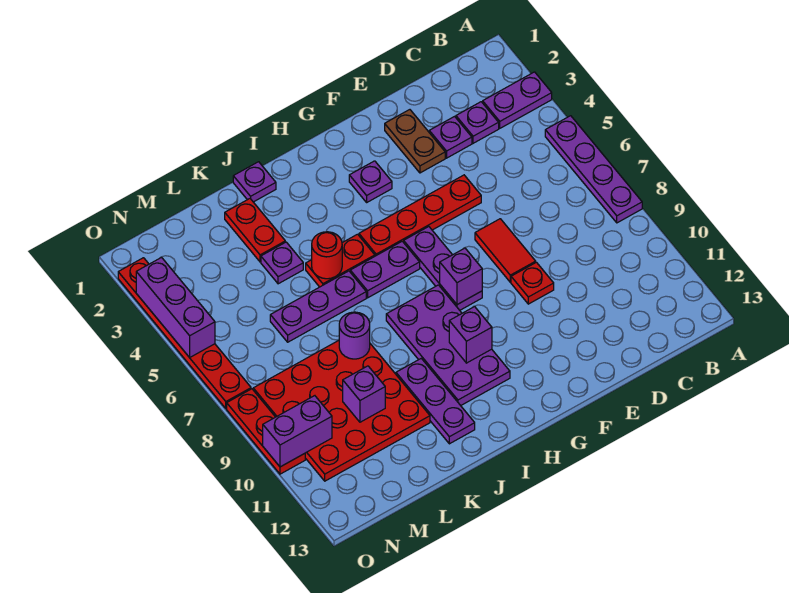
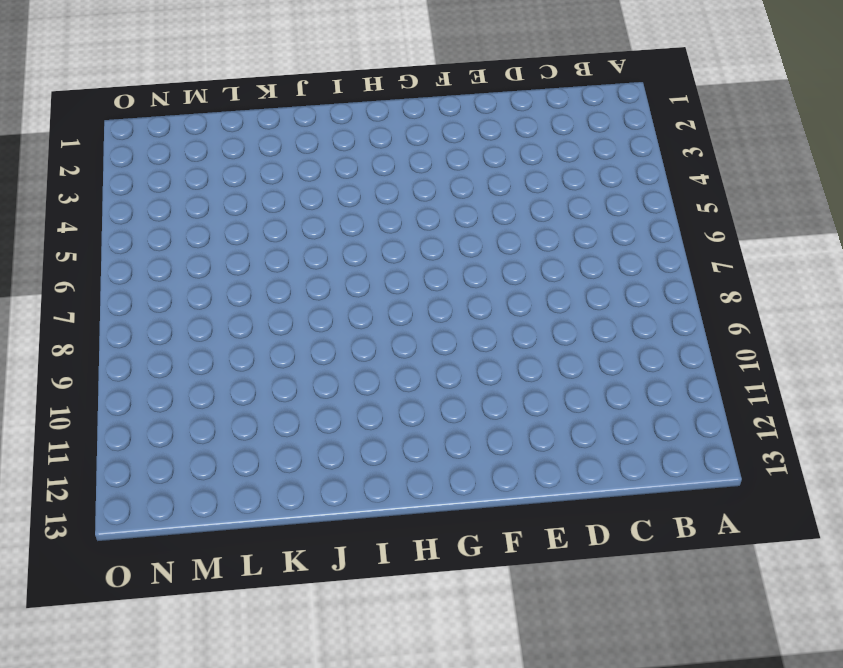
none -> purple plate A3:B3 level 1
none -> purple plate A5:A8 level 1
none -> purple plate C3 level 1

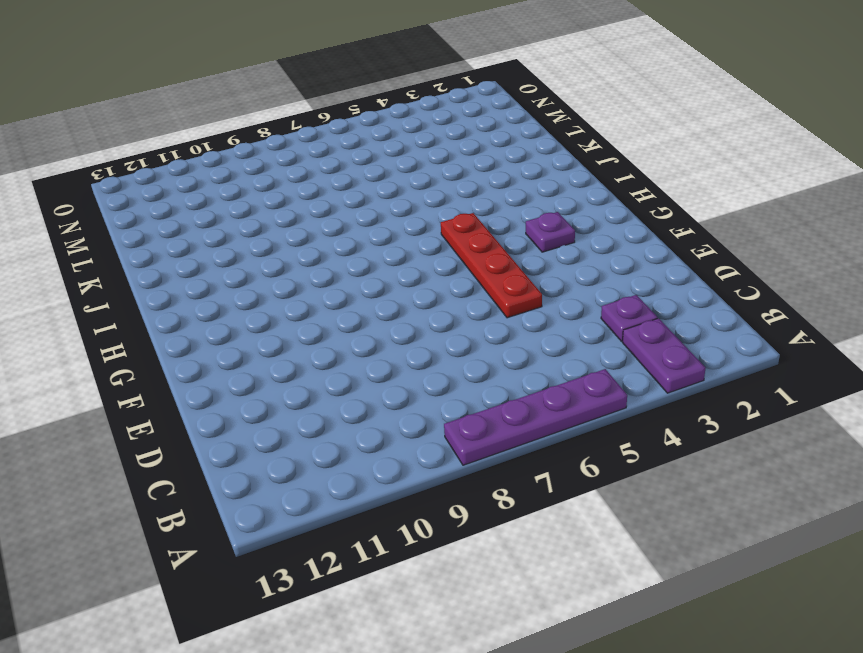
none -> purple plate D3 level 1
none -> brown plate E2:E3 level 1
none -> red tile E7:E8 level 1

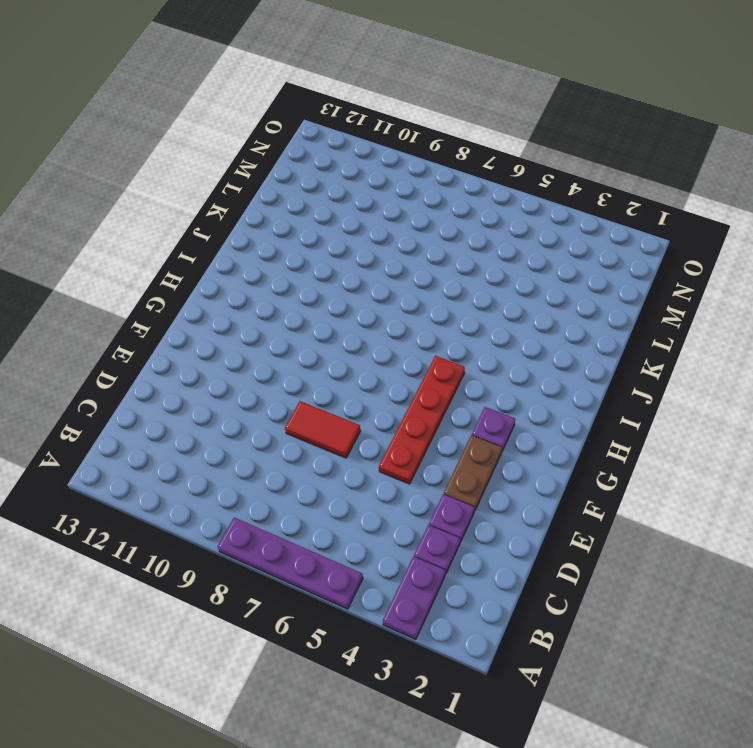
brown plate E3:F3 level 1 -> brown plate E2:E3 level 1
none -> red plate E9 level 1
none -> purple plate G6:G8 level 1
none -> purple plate H6:I6 level 1

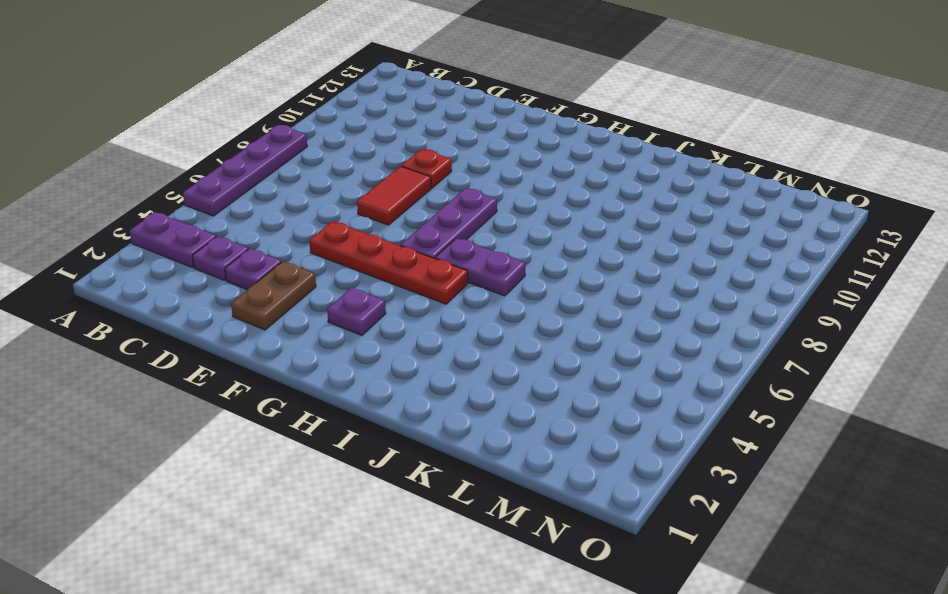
none -> purple plate H8:I11 level 1
none -> red plate I5:J5 level 1
none -> purple plate J1 level 1

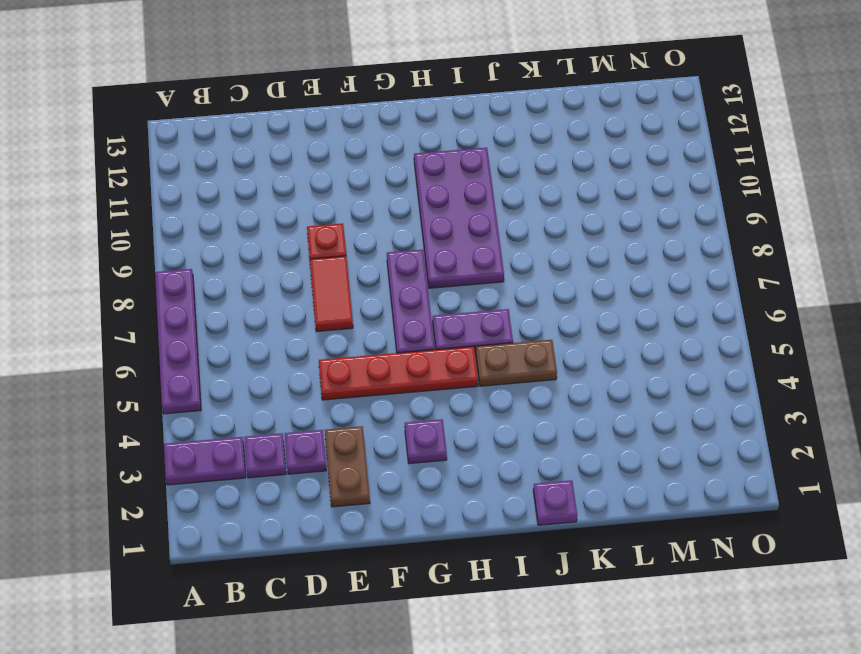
brown plate I5:J5 level 1 -> red plate I5:J5 level 1
none -> purple plate J6:L6 level 1
none -> purple plate J10:J12 level 1
none -> red plate K2:K3 level 1

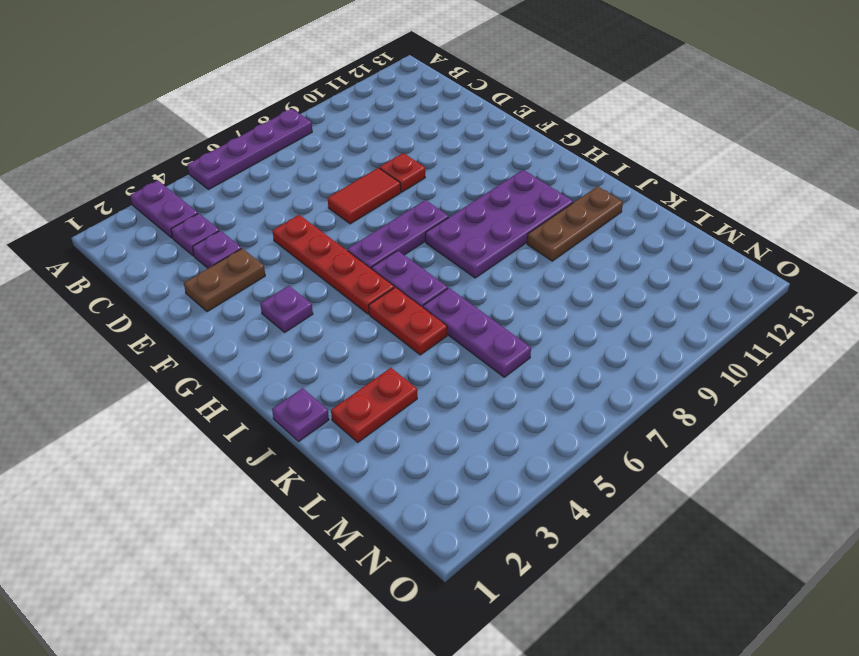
brown plate J10:J12 level 1 -> purple plate J10:J12 level 1
none -> purple plate K4 level 1
none -> red plate K8:N11 level 1
none -> red plate O2:O7 level 1

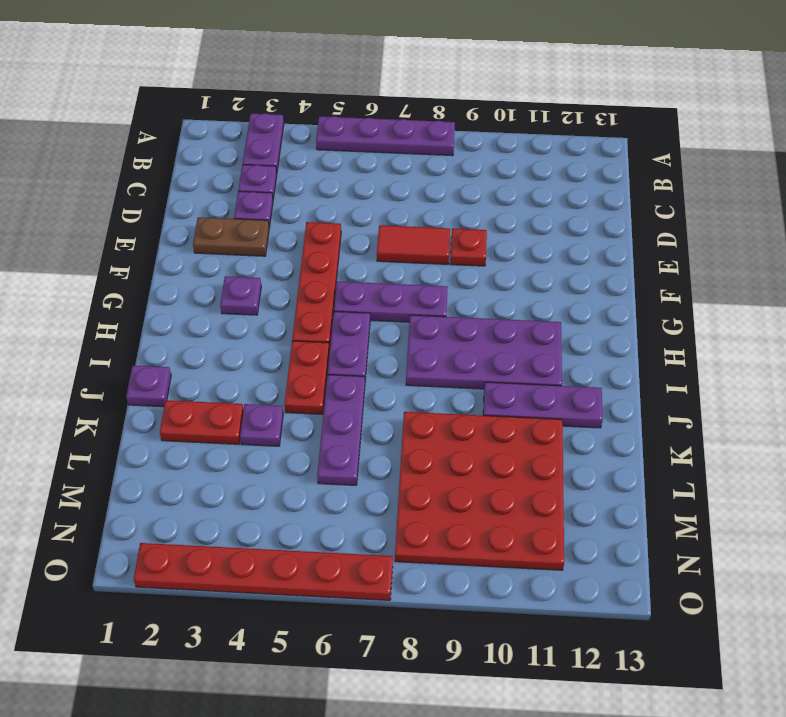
none -> red plate O8:O10 level 1
none -> purple brick G8 level 2
none -> purple brick H10 level 2

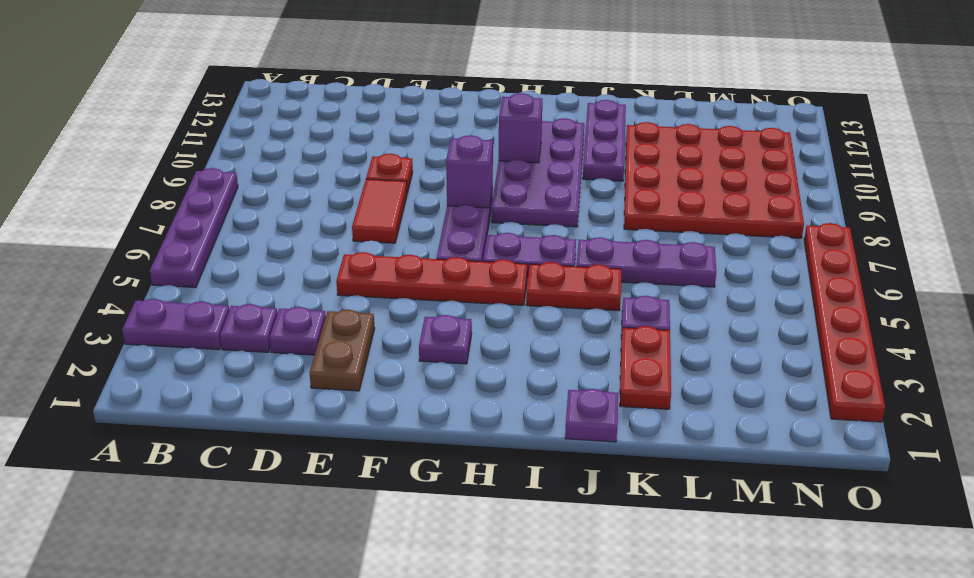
none -> red plate O8:O10 level 1
none -> red round brick J5 level 2
none -> purple round brick K8 level 2

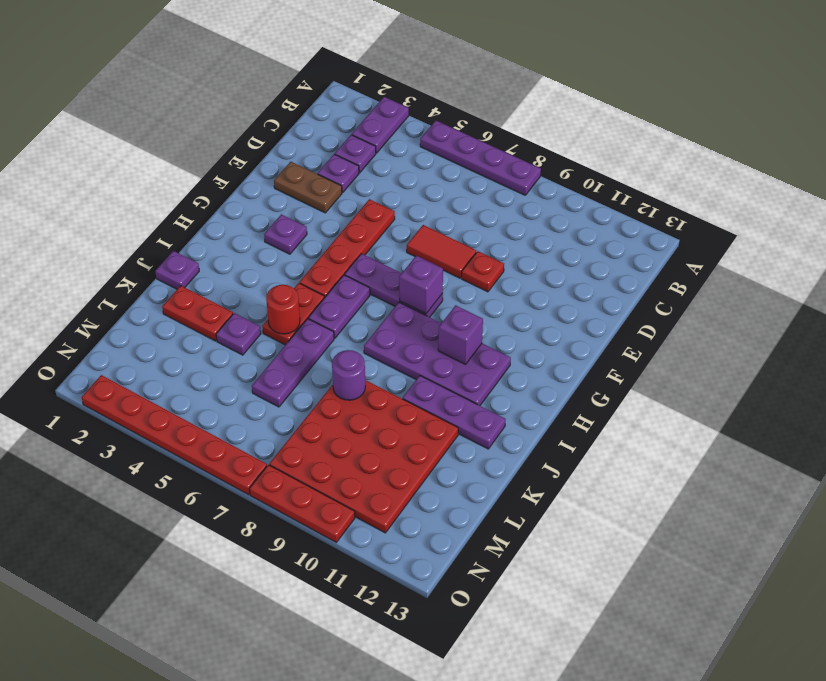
none -> purple brick L10 level 2
none -> purple brick N10:O10 level 2
none -> purple brick O3:O5 level 2

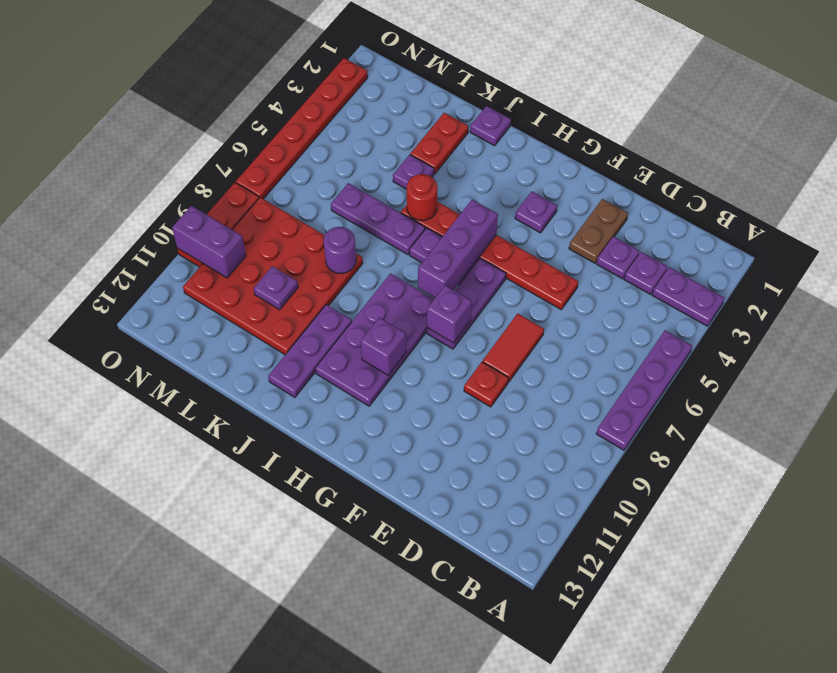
purple brick H5:H7 level 2 -> purple brick O3:O5 level 2
purple plate L10 level 2 -> purple brick L10 level 2

